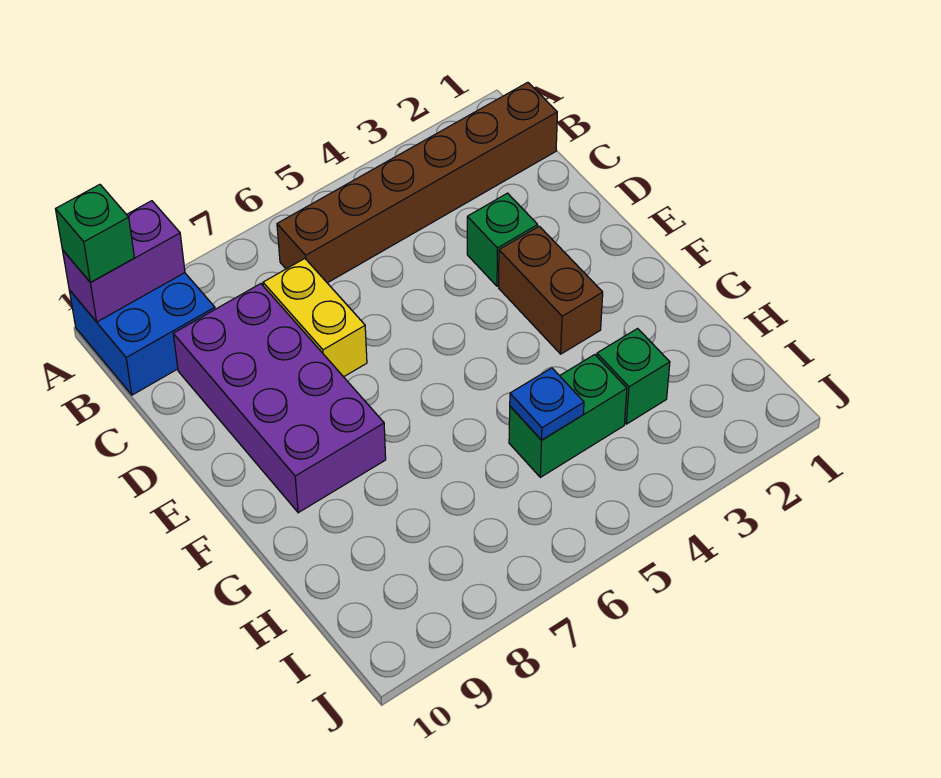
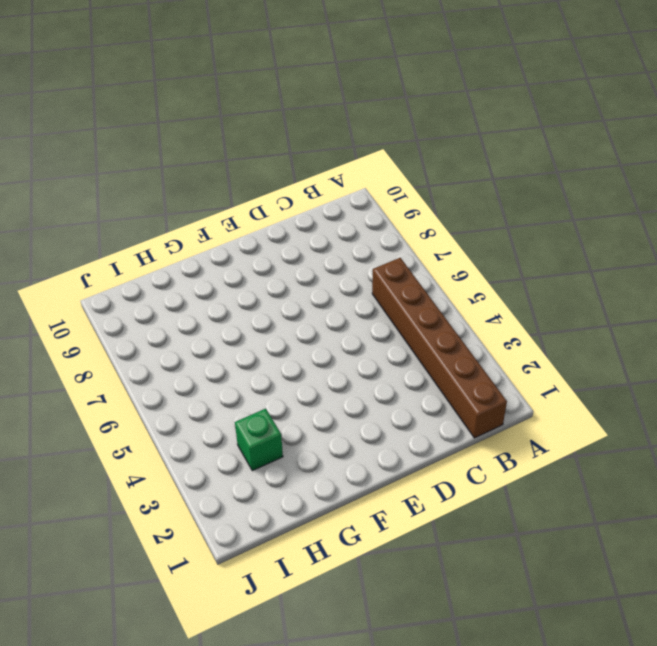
none -> blue brick A9:B10 level 1
none -> yellow brick C7:D7 level 1

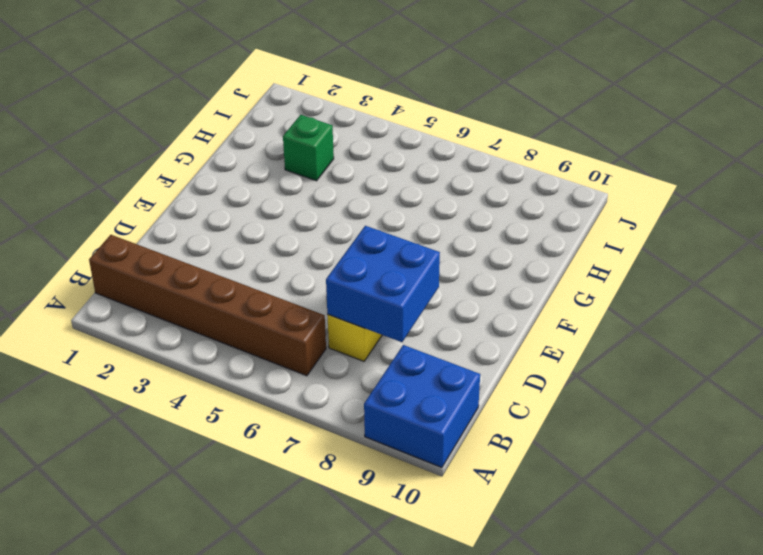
blue brick C7:D8 level 2 -> none
none -> purple brick C8:F9 level 1
none -> green brick D3 level 1

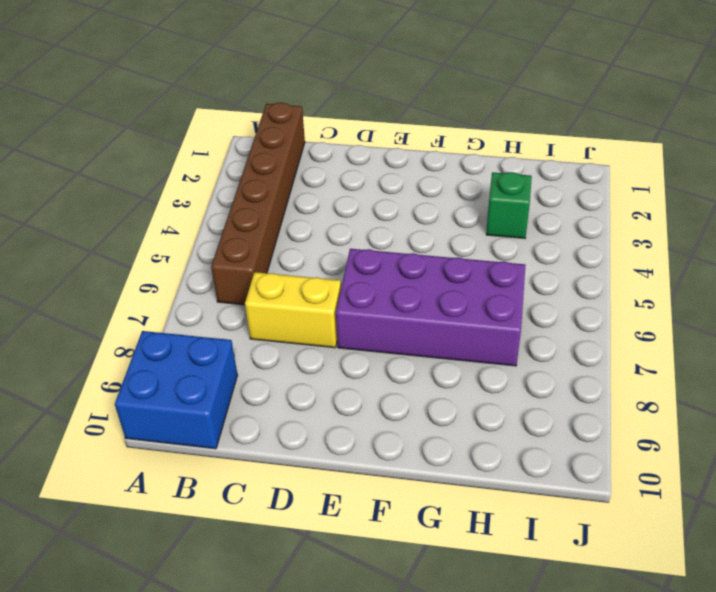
purple brick E6:H7 level 1 -> purple brick C8:F9 level 1
none -> green brick D3 level 1
none -> brown brick E3:F3 level 1

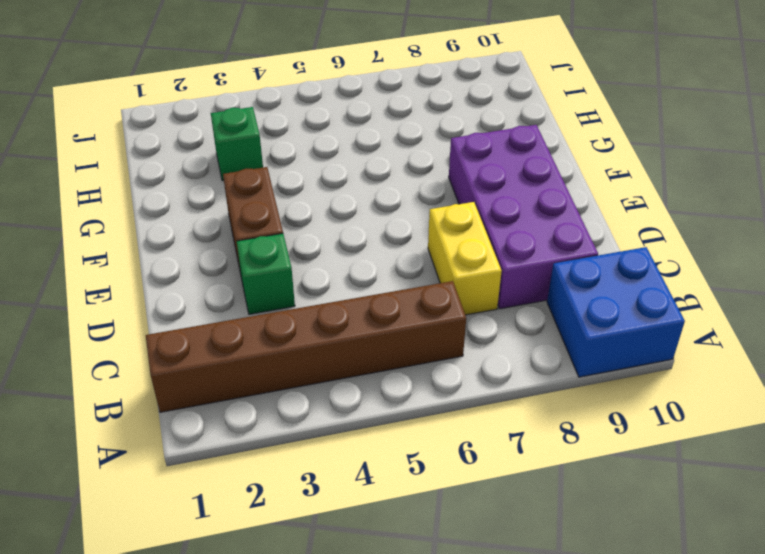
none -> green brick H4:H5 level 1
none -> purple brick A9:A10 level 2

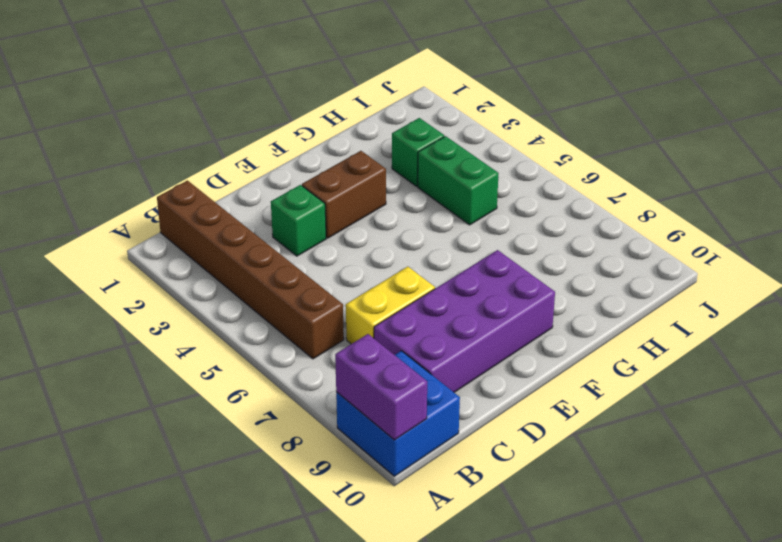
none -> blue plate H5 level 2
none -> green brick A10 level 3

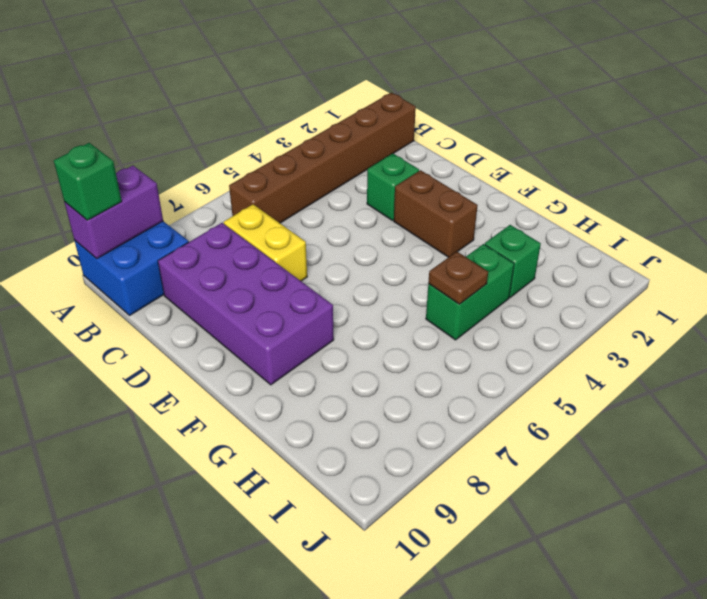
brown plate H5 level 2 -> blue plate H5 level 2

